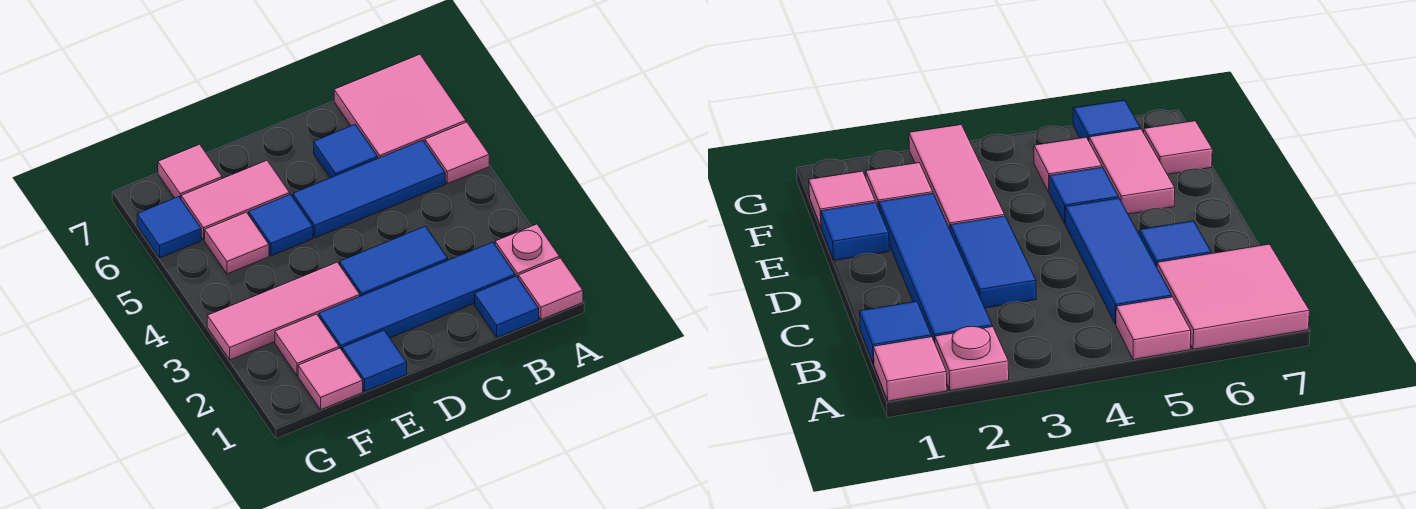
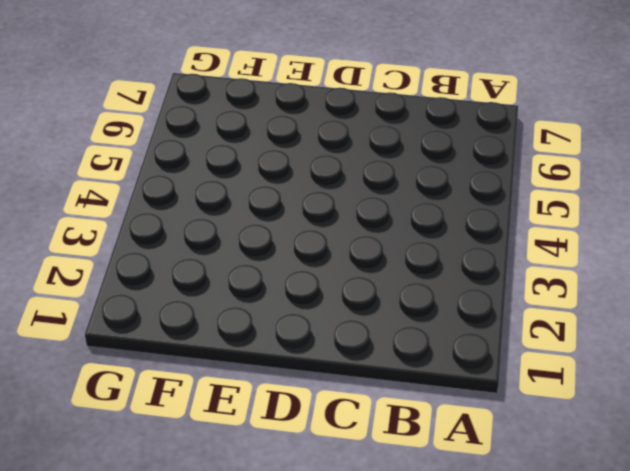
none -> pink tile A1 level 1
none -> pink plate A2 level 1
none -> pink tile A5 level 1

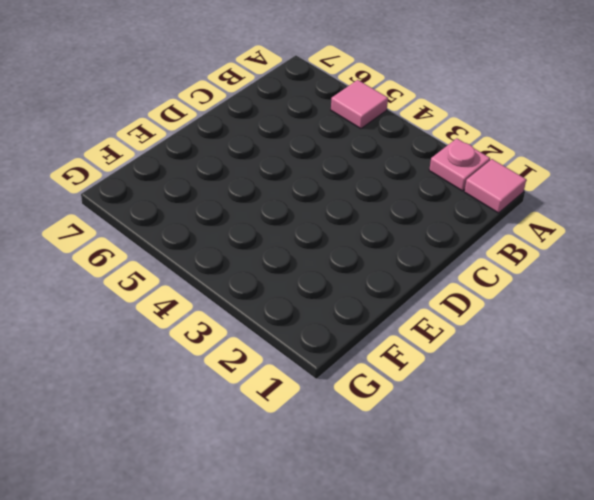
none -> pink tile A6:B7 level 1
none -> blue tile B1 level 1
none -> blue tile B2:E2 level 1

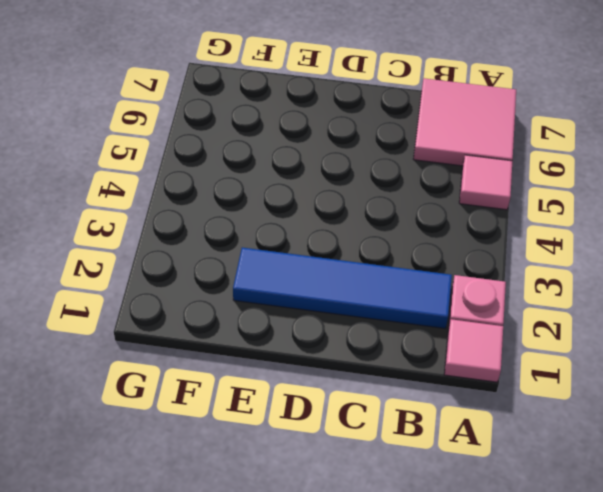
none -> blue tile B1 level 1
none -> blue tile B5:D5 level 1
none -> blue tile C3:D3 level 1

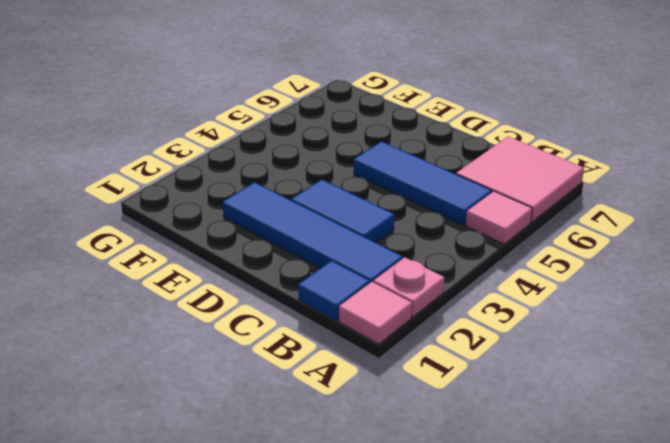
none -> blue tile C6 level 1
none -> blue tile E1 level 1
none -> pink tile E3:G3 level 1

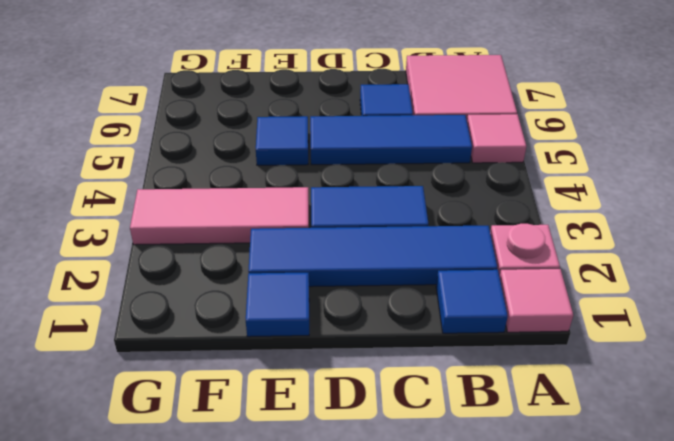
none -> pink tile E6:F6 level 1
none -> pink tile F1 level 1
none -> pink tile F2 level 1

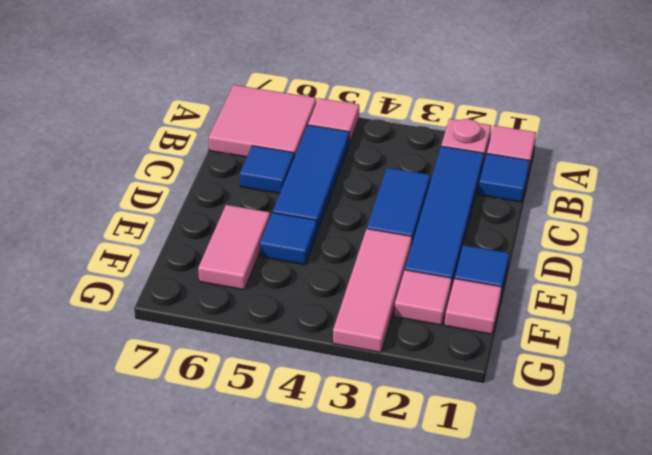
none -> pink tile F5 level 1
none -> pink tile F7 level 1
none -> blue tile G6 level 1

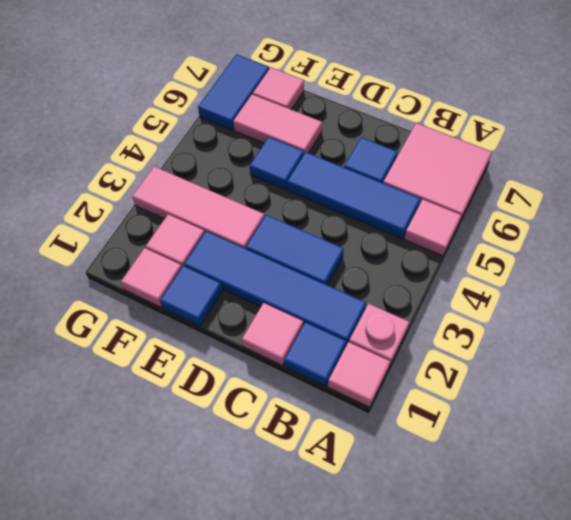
pink tile C1 level 1 -> pink tile F5 level 1
blue tile G6:G7 level 1 -> blue tile G6 level 1

